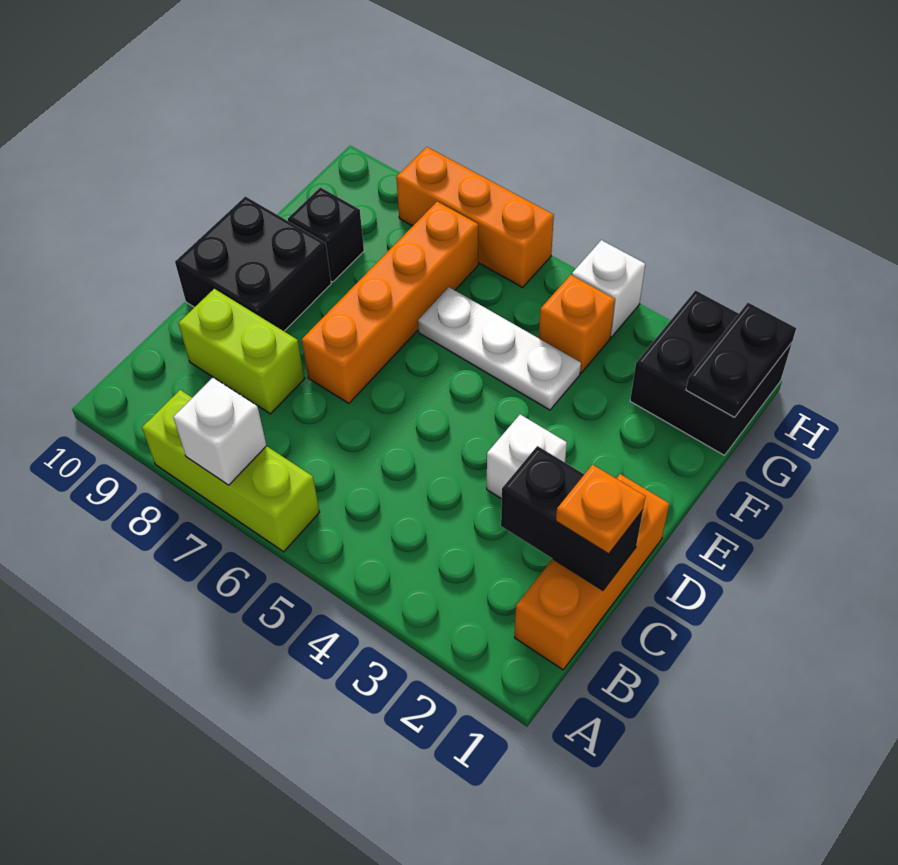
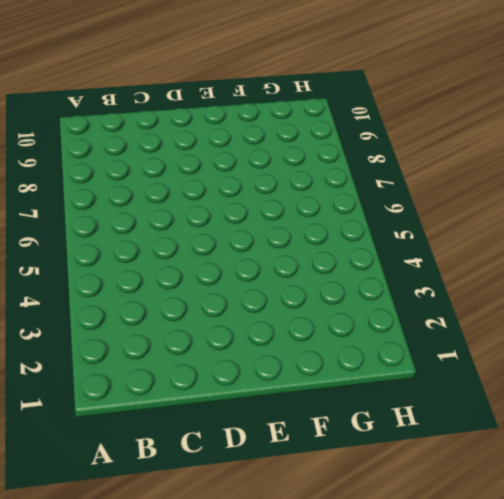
none -> lime brick A6:A8 level 1
none -> orange brick B1:D1 level 1
none -> lime brick C8:C9 level 1

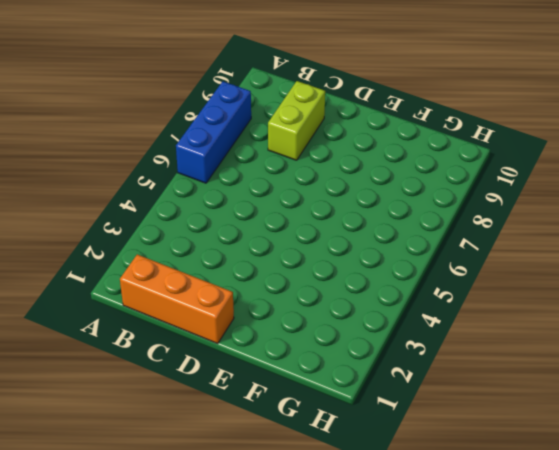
blue brick A6:A8 level 1 -> lime brick A6:A8 level 1
none -> white brick D3 level 1
none -> orange brick D7:G7 level 1
none -> black brick D9:E10 level 1

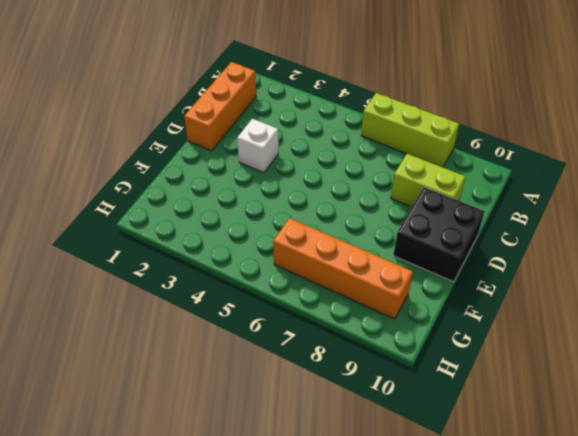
orange brick G6:G9 level 1 -> orange brick D7:G7 level 1
none -> white plate F4:F6 level 1
none -> black brick F9 level 1
none -> black brick G1:H2 level 1

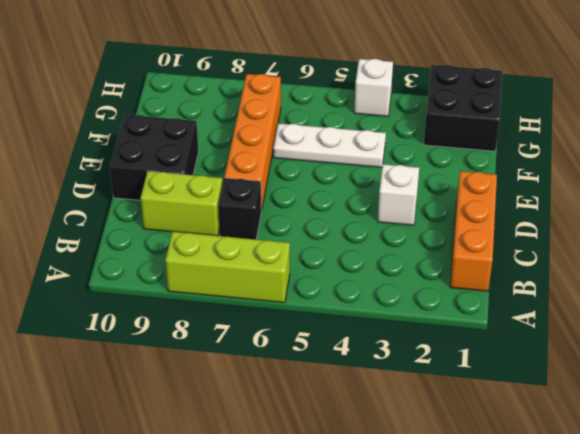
black brick C7 level 1 -> black brick F9 level 1
none -> orange brick G4 level 1
none -> orange brick H6:H8 level 1
none -> white brick A7 level 2

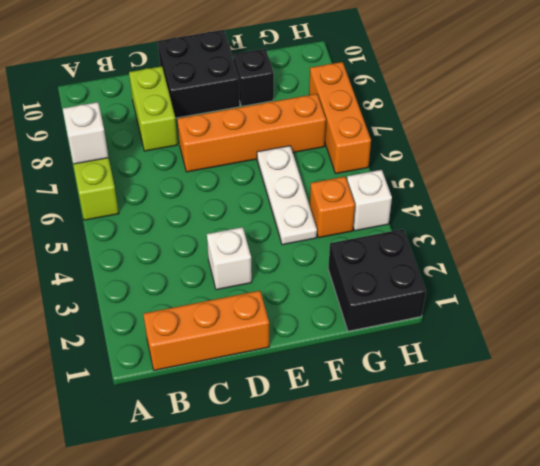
none -> black brick C1:C2 level 2
none -> black plate G1:H1 level 2
none -> orange plate C1 level 3

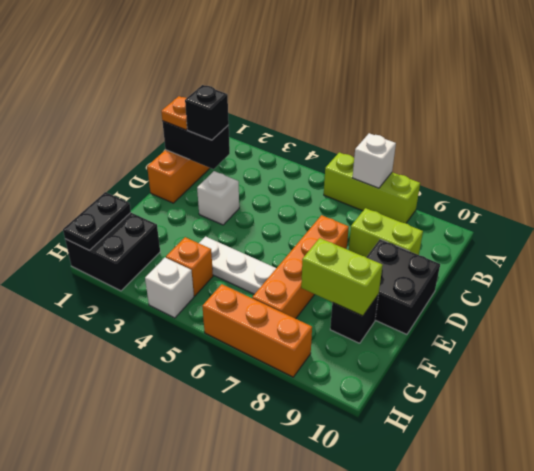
black brick C2 level 3 -> none
lime brick F8:F9 level 2 -> none

